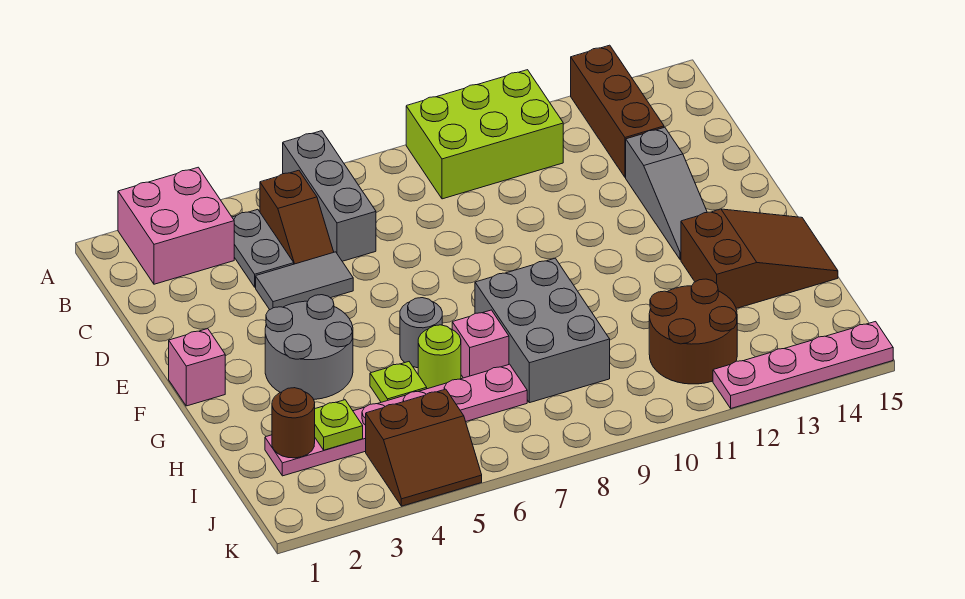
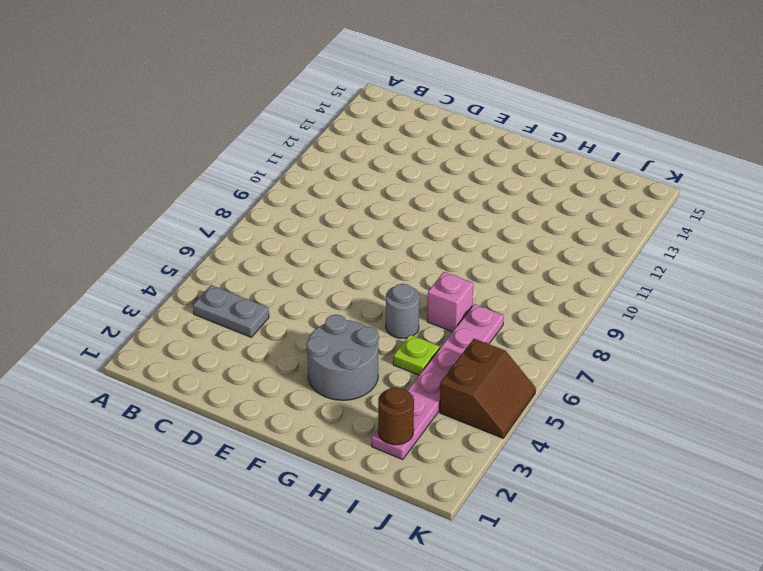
none -> pink brick A2:B3 level 1
none -> grey brick A6:C6 level 1
none -> lime brick A9:B11 level 1

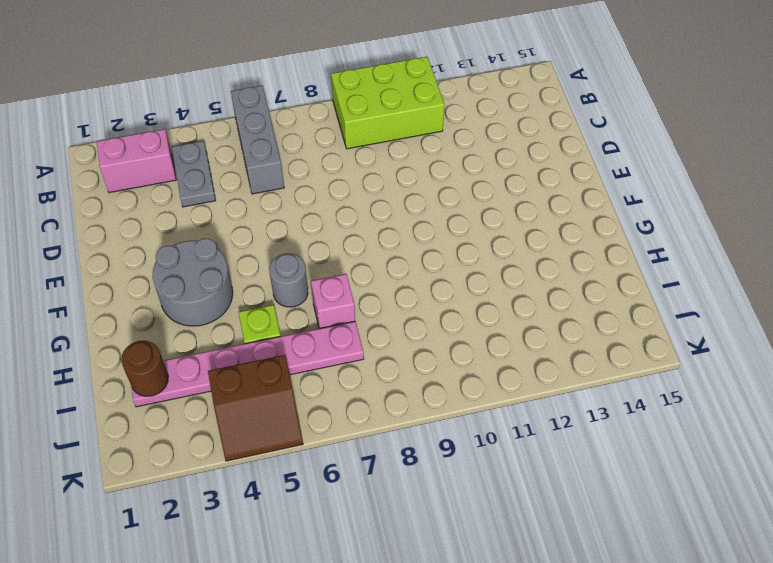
pink brick B2:B3 level 1 -> pink brick A2:B3 level 1
none -> brown brick A13:C13 level 1
none -> brown slope B5:C5 level 1 top B
none -> grey tile D4:D5 level 1

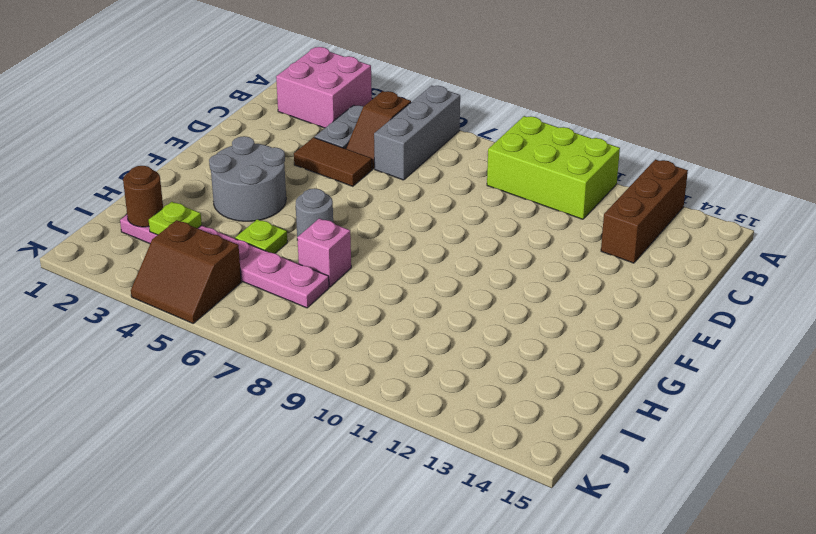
brown tile D4:D5 level 1 -> grey tile D4:D5 level 1
none -> grey slope D13:F13 level 1 top D
none -> pink brick F1 level 1
none -> grey brick G8:I9 level 1

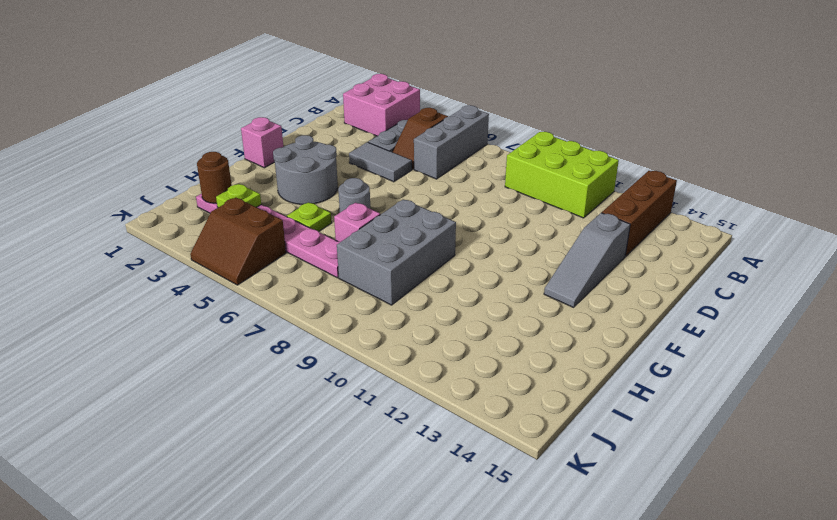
none -> brown slope G13:H15 level 1 top 13
none -> lime round brick H6 level 1
none -> brown round brick I11:J12 level 1

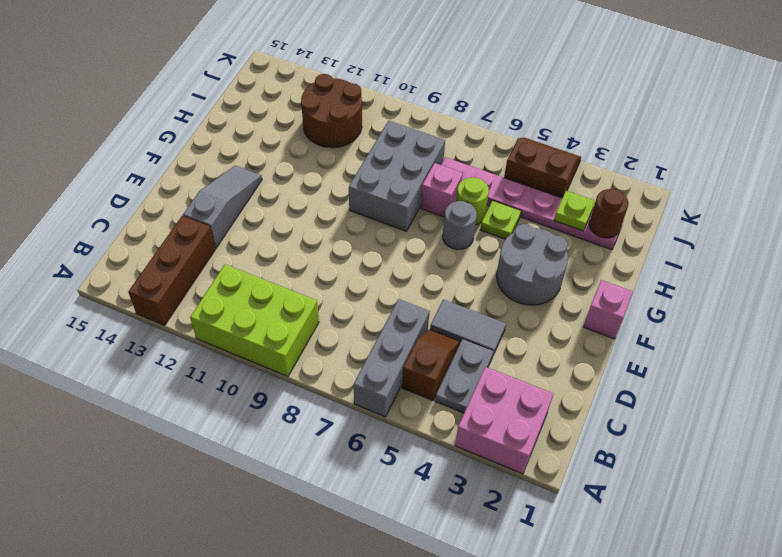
none -> brown slope G13:H15 level 1 top 13
none -> pink plate K12:K15 level 1

